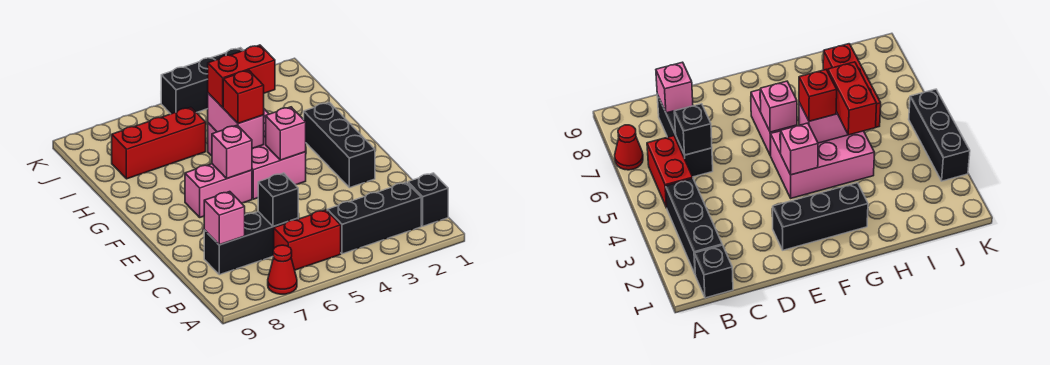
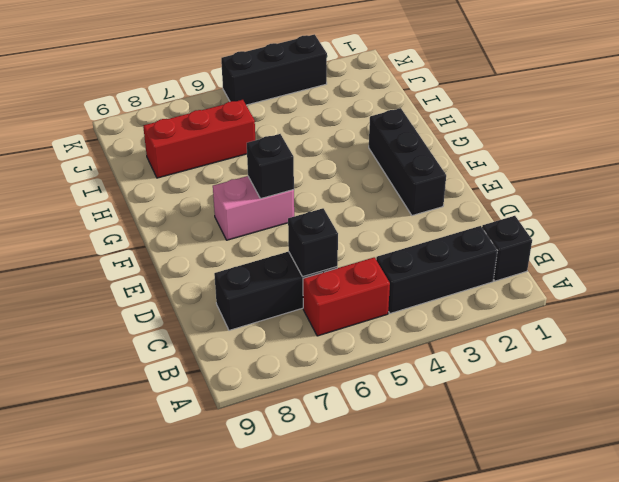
black brick F6 level 2 -> pink brick F6 level 2
none -> red cone A7 level 1
none -> pink brick F4:H5 level 1
none -> pink brick C8 level 2

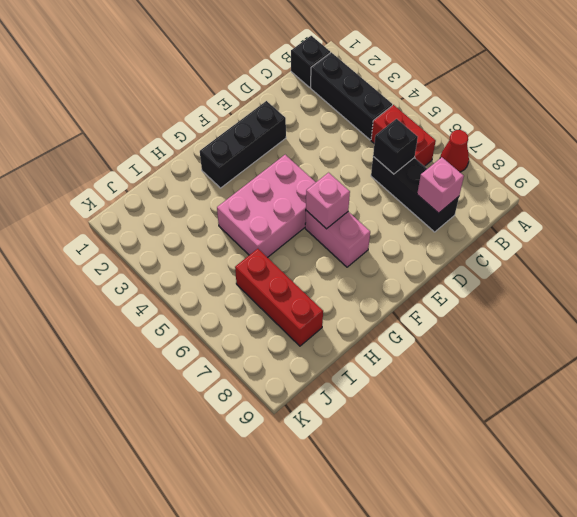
none -> black brick K3:K5 level 1
none -> pink brick F4 level 2
none -> pink brick G5:H5 level 2

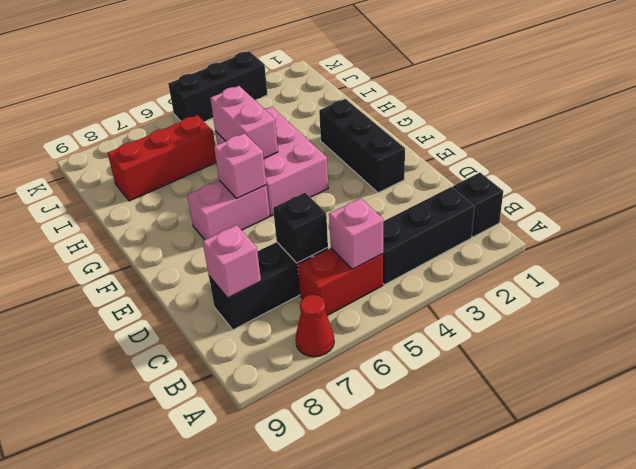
pink brick B5 level 2 -> pink brick F4 level 2
none -> red brick G5 level 3
none -> red brick H4:H5 level 3

